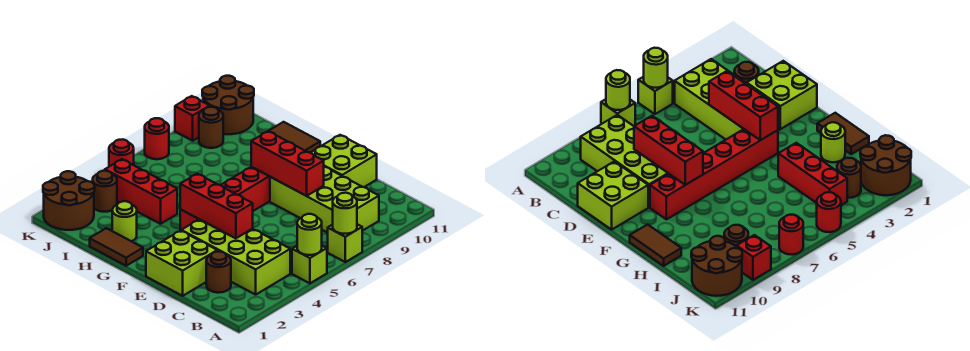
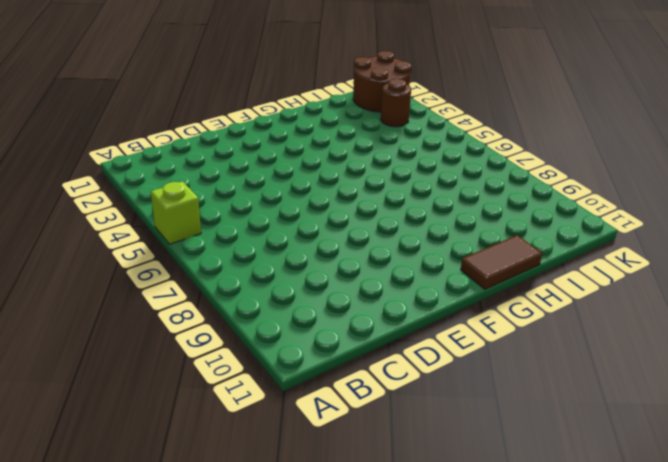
none -> lime brick A7 level 1
none -> lime brick B3:E4 level 1
none -> lime brick B8:E9 level 1

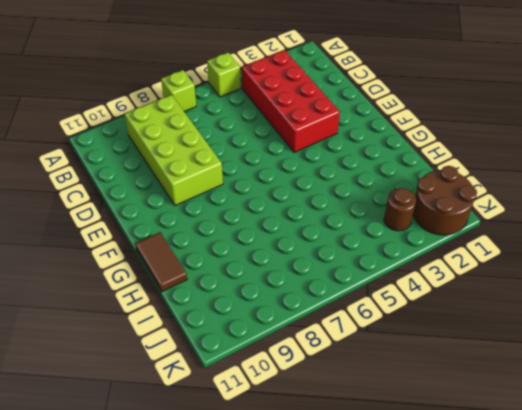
red brick B3:E4 level 1 -> lime brick B3:E4 level 1
none -> brown round brick C2 level 1
none -> lime brick D1:E2 level 1
none -> lime brick D10:E11 level 1

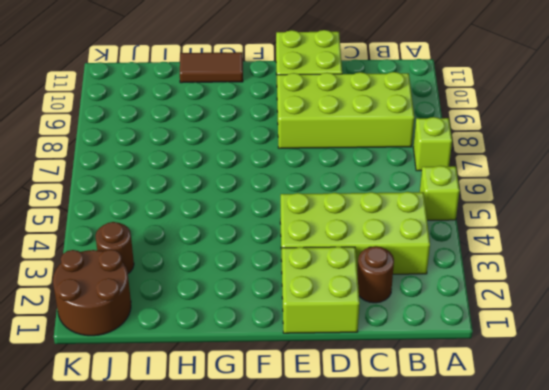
none -> red brick F4:F9 level 1
none -> brown tile G1:H1 level 1
none -> lime round brick H2 level 1

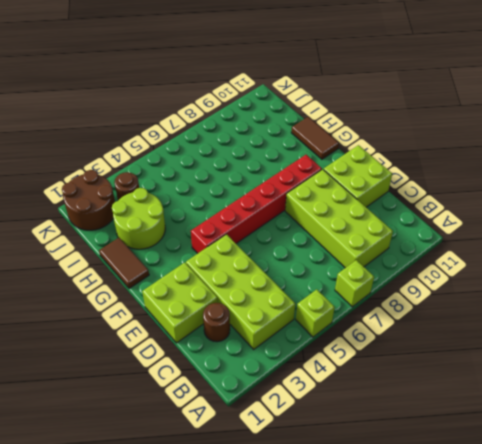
lime round brick H2:I3 level 1 -> lime round brick H2 level 1
none -> red brick H4:J4 level 1
none -> brown round brick J9 level 1
none -> brown round brick J10:K11 level 1

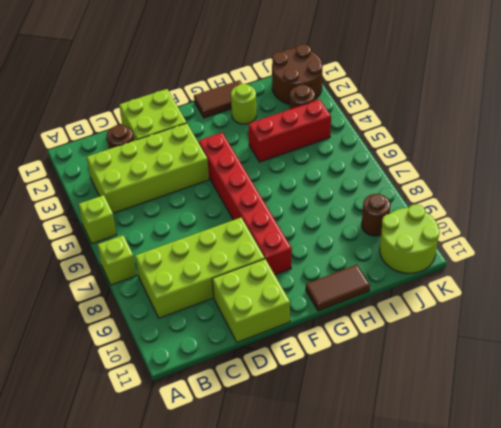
lime round brick J10:K11 level 1 -> brown round brick J10:K11 level 1
none -> red round brick K5 level 1
none -> red round brick K7 level 1
none -> red brick K9 level 1

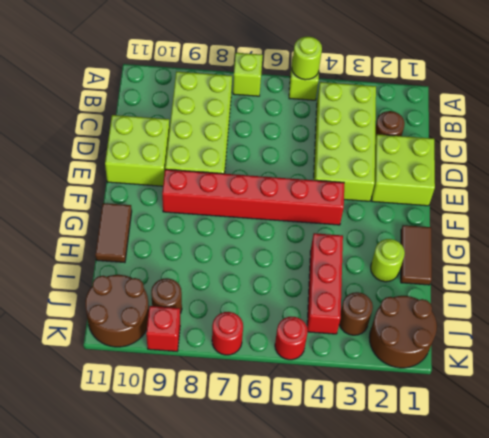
none -> lime round brick A7 level 2
none -> red brick D4:F4 level 2
none -> red brick D8:F8 level 2

